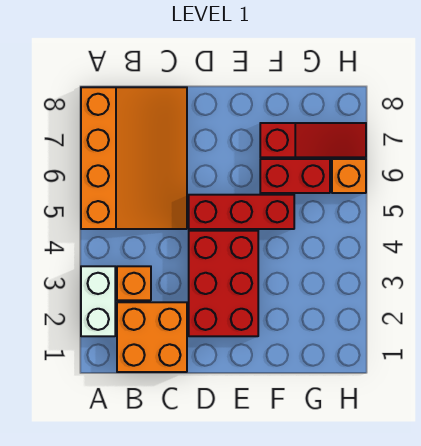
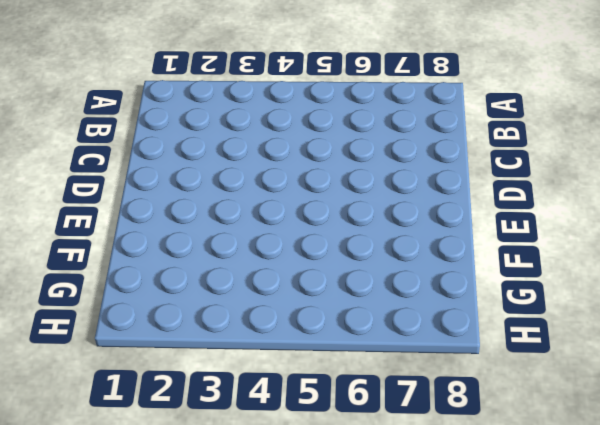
none -> white brick A2:A3 level 1
none -> orange slope A5:C8 level 1 top A

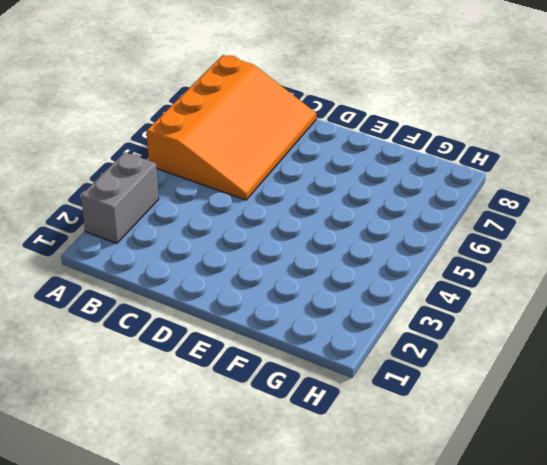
grey brick A2:A3 level 1 -> white brick A2:A3 level 1
none -> orange brick B1:C2 level 1
none -> orange brick B3 level 1

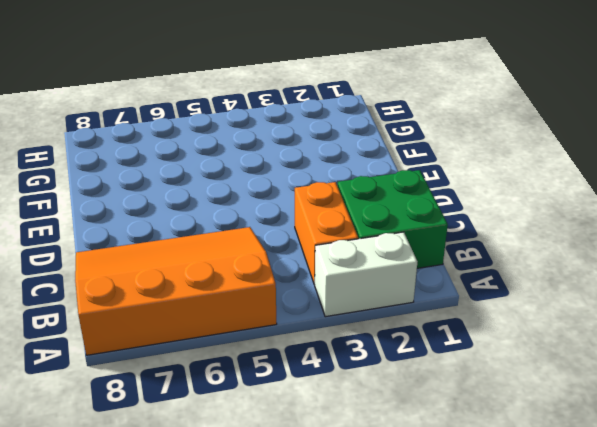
green brick B1:C2 level 1 -> orange brick B1:C2 level 1
orange brick B3:C3 level 1 -> orange brick B3 level 1
none -> red brick D2:E4 level 1
none -> red brick D5:F5 level 1

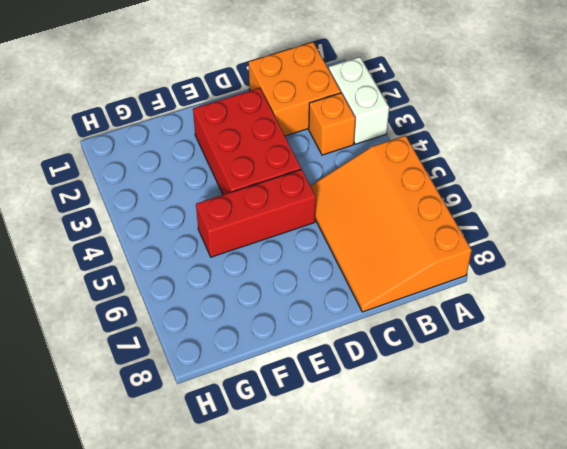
none -> red brick F6:G6 level 1
none -> red slope F7:H7 level 1 top F

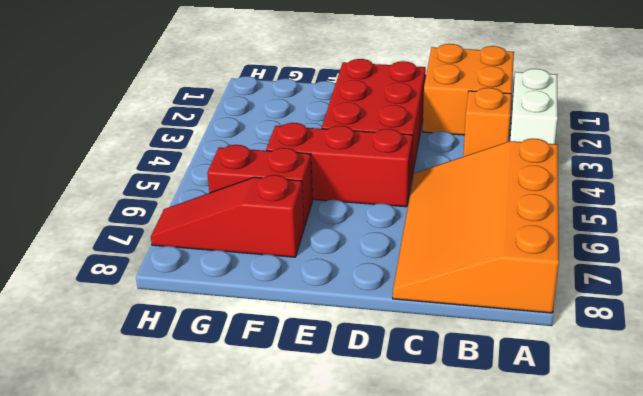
none -> orange brick H6 level 1

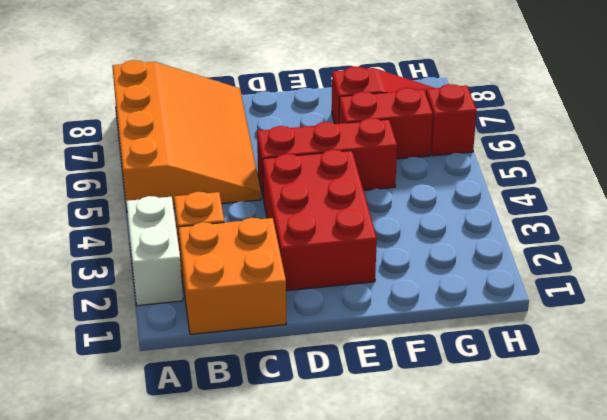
red brick H6 level 1 -> orange brick H6 level 1

